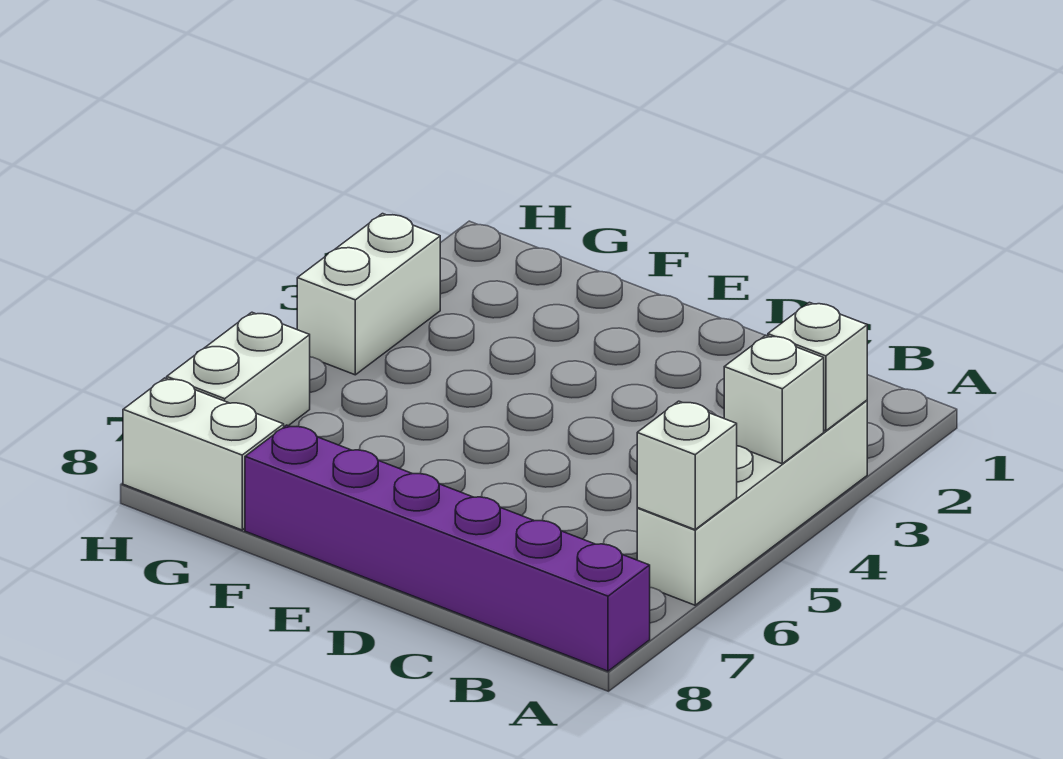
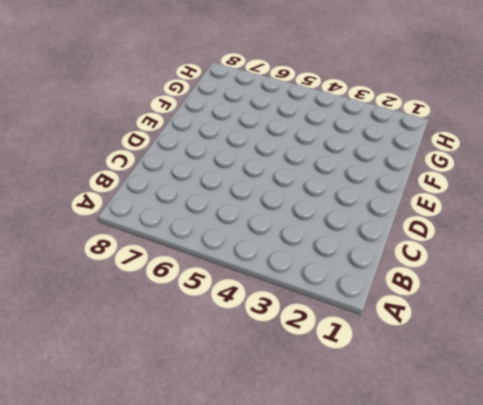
none -> white brick A3:A6 level 1
none -> purple brick A8:F8 level 1

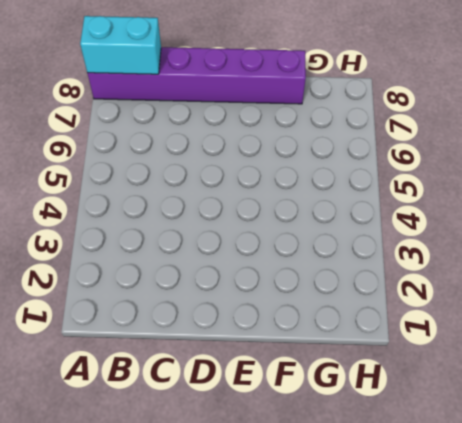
cyan brick A8:B8 level 2 -> none
none -> white brick A3:A6 level 1
none -> white brick G8:H8 level 1

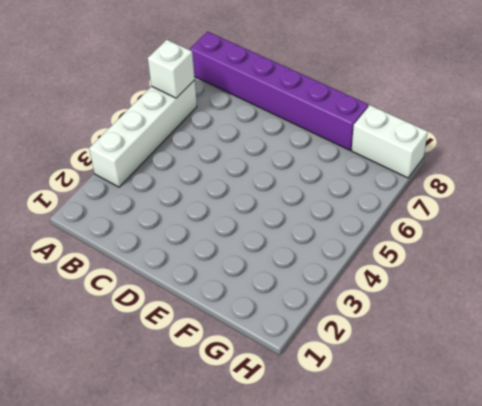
none -> white brick H3:H4 level 1
none -> white brick H6:H7 level 1

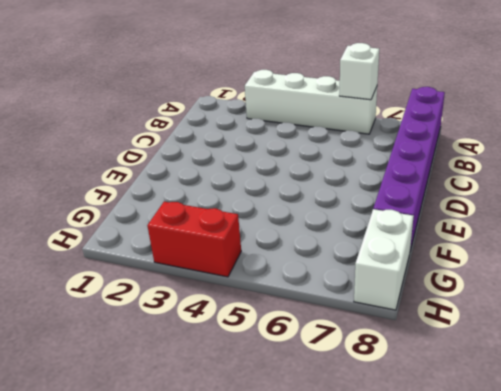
red brick H3:H4 level 1 -> white brick H3:H4 level 1
none -> white brick H6:H7 level 1
none -> white brick A3 level 2

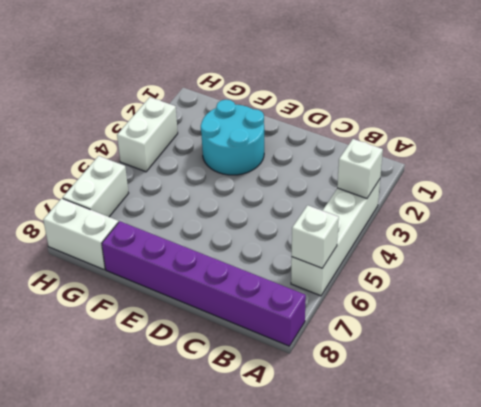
cyan round brick E2:F3 level 1 -> none
none -> white brick A4 level 2

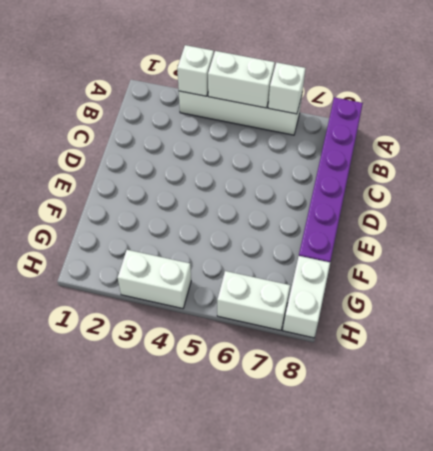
white brick A4:A5 level 2 -> white brick A4 level 2

